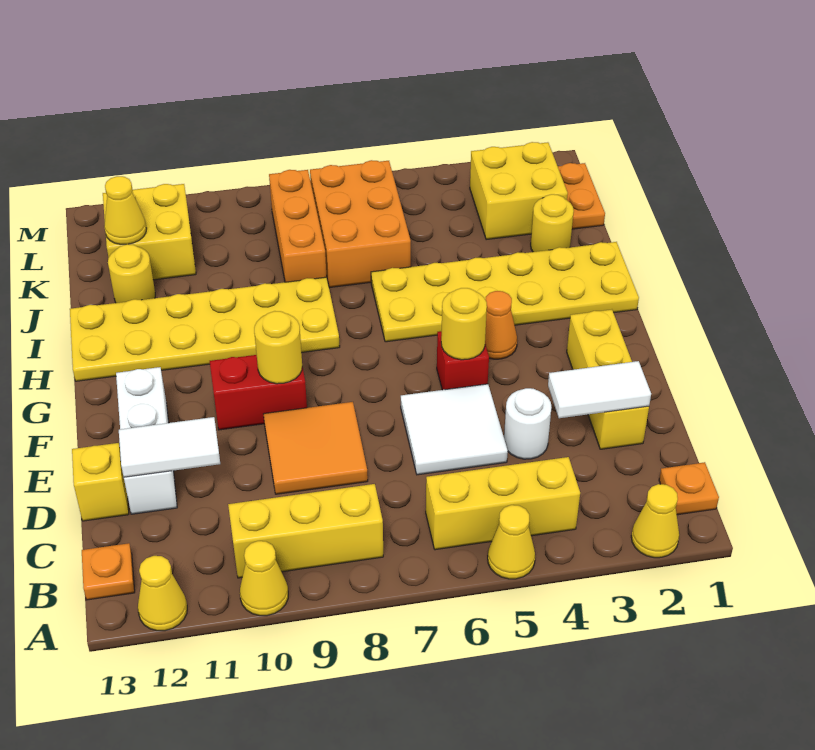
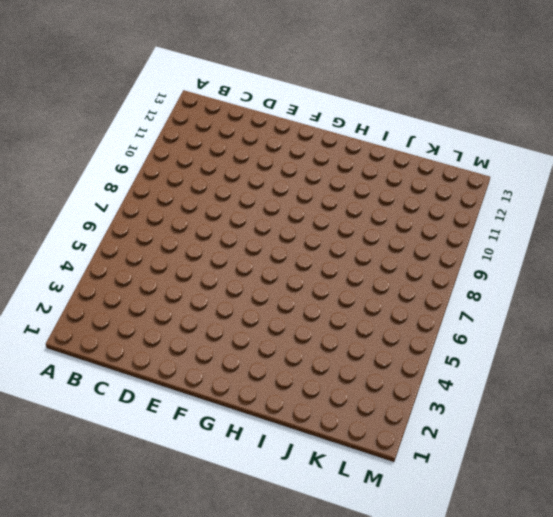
none -> yellow cone A2 level 1
none -> yellow cone A5 level 1
none -> yellow cone A10 level 1
none -> yellow cone A12 level 1

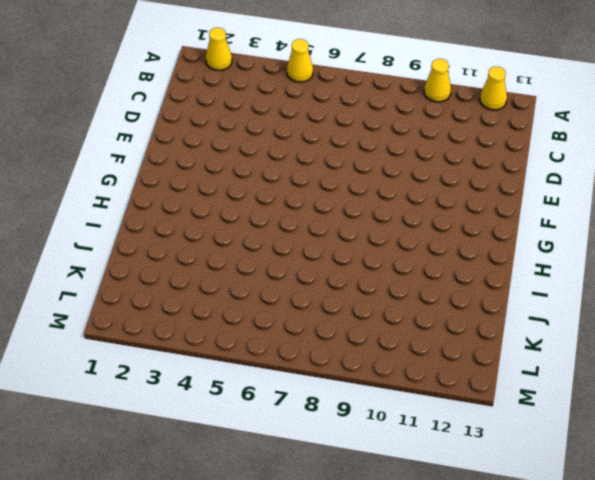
none -> orange plate B1 level 1
none -> yellow brick B4:B6 level 1
none -> yellow brick B8:B10 level 1
none -> orange plate B13 level 1

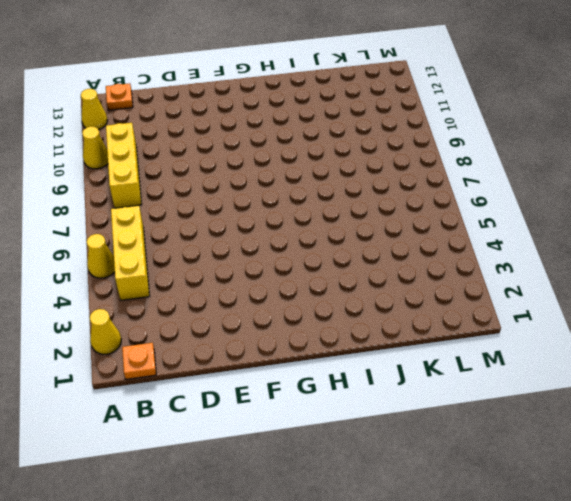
none -> yellow brick D2:F2 level 1
none -> white round brick D4 level 1
none -> white tile D5:E6 level 1
none -> orange tile D8:E9 level 1

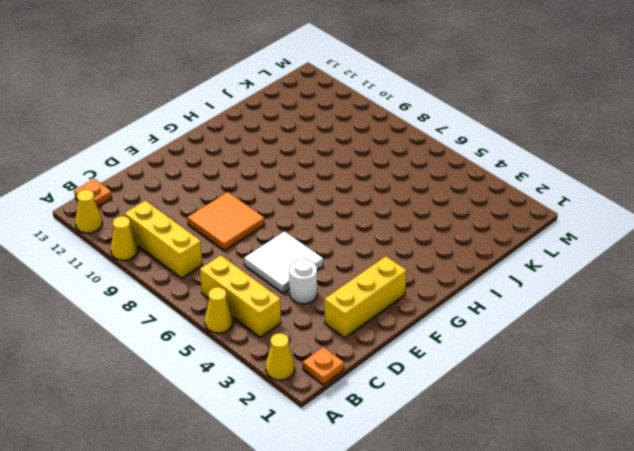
none -> white brick D12:F12 level 1
none -> yellow brick D13 level 1
none -> red brick F5 level 1
none -> red brick F9:F10 level 1

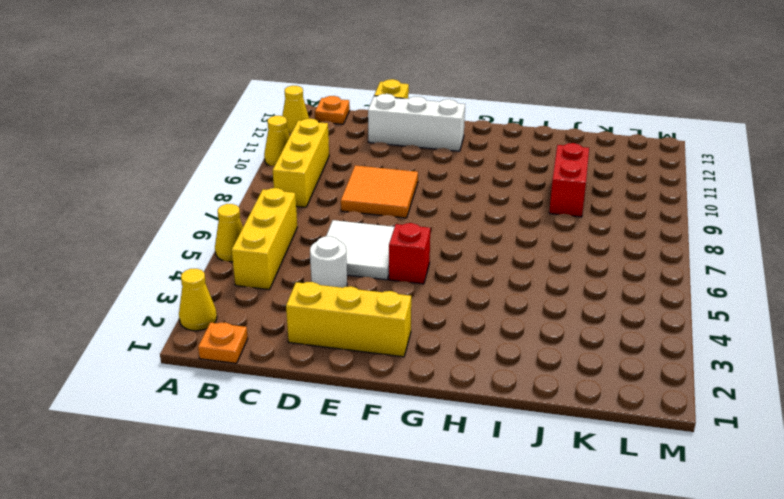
red brick J9:J10 level 1 -> red brick F9:F10 level 1
none -> orange cone G4 level 1
none -> yellow plate H1:I6 level 1
none -> yellow plate H8:I13 level 1
none -> yellow round brick J2 level 1

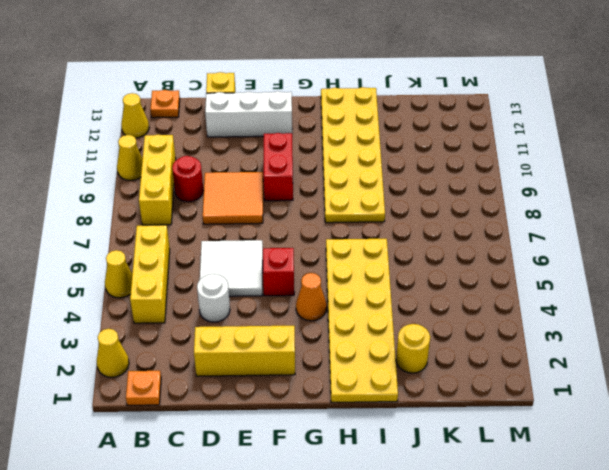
red round brick C9 level 1 -> none
none -> orange brick J6:L7 level 1
none -> orange brick J8:L8 level 1
none -> yellow round brick J12 level 1
none -> orange plate K1:L1 level 1

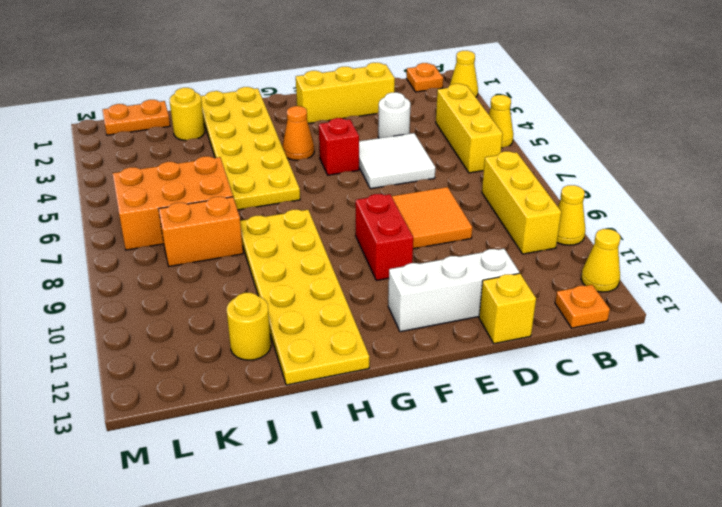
orange brick J8:K8 level 1 -> orange brick J8:L8 level 1
none -> yellow brick K2:L3 level 1
none -> yellow brick K11:L12 level 1
none -> white tile D2:D3 level 2
none -> white tile D11:D12 level 2

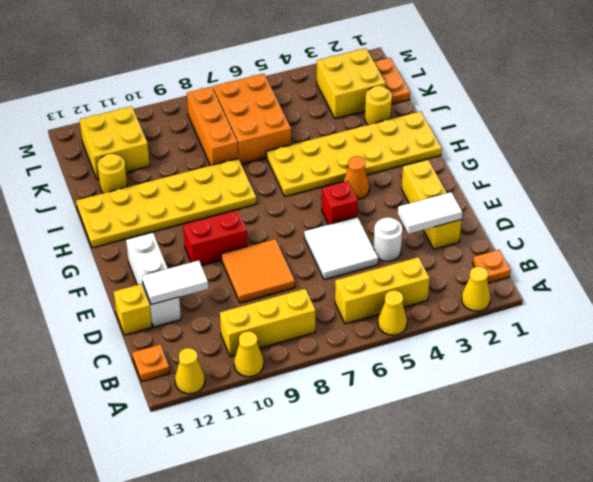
none -> yellow round brick F5 level 2
none -> yellow round brick F9 level 2
none -> yellow cone K12 level 2

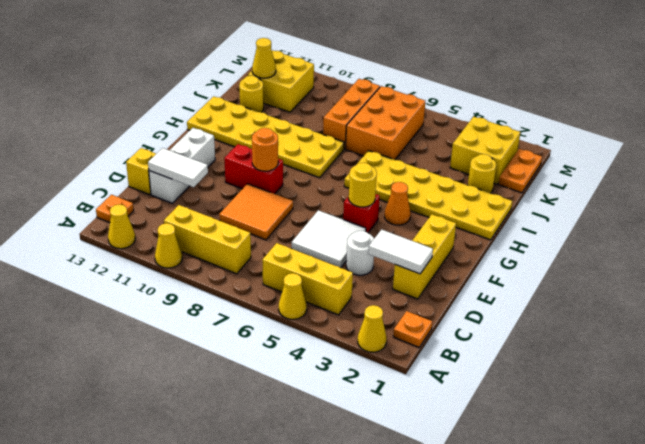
orange round brick F9 level 2 -> yellow round brick F9 level 2

